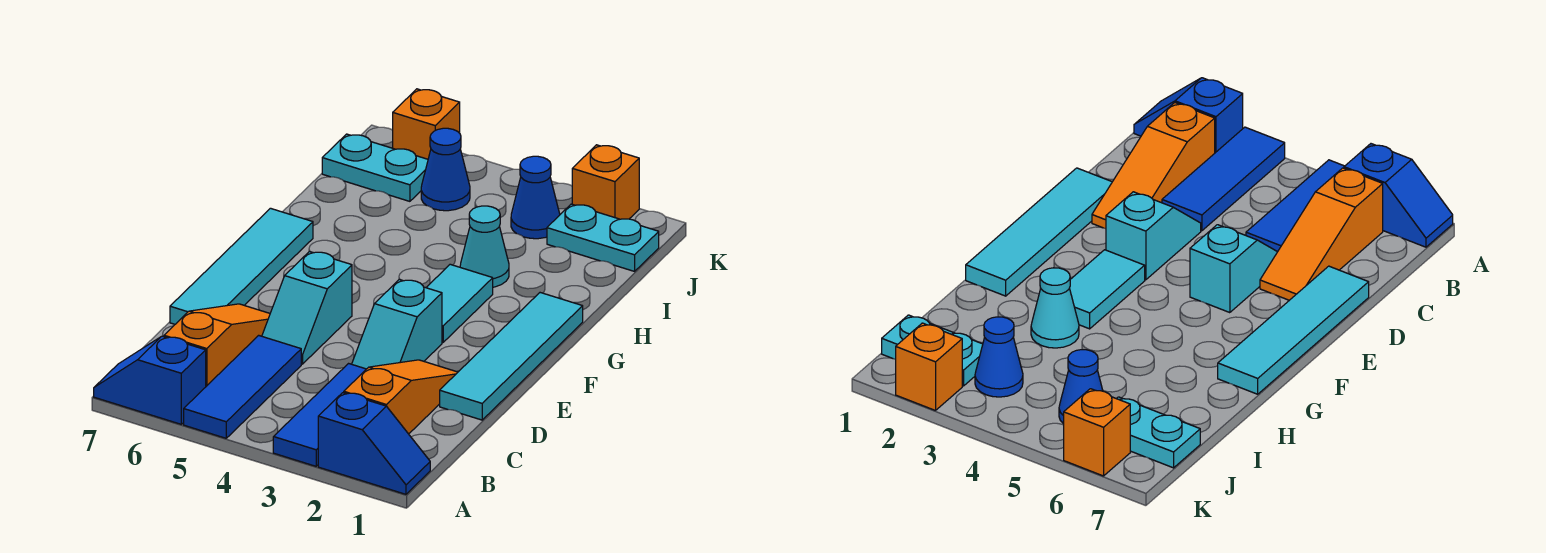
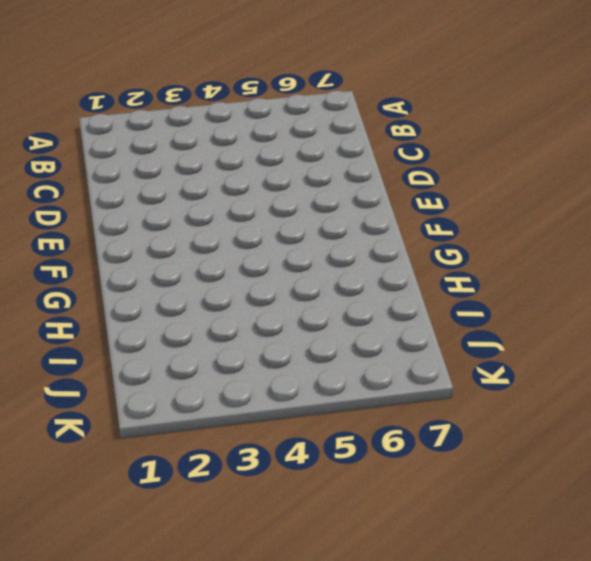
none -> blue slope A1:A2 level 1 top 2
none -> blue tile A3:C3 level 1
none -> blue tile A5:C5 level 1

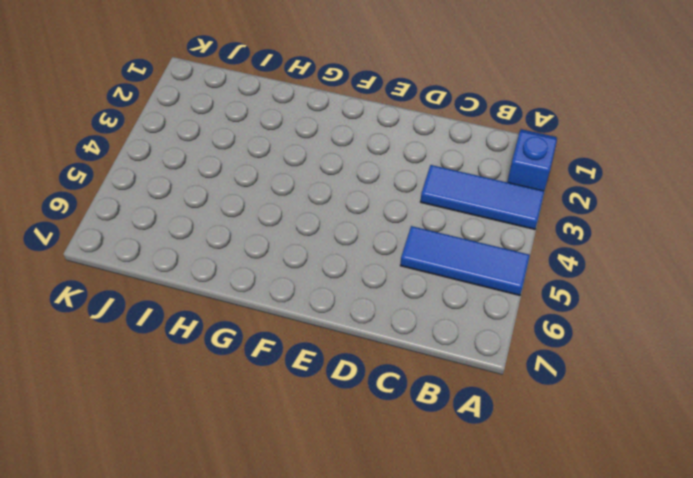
none -> blue slope A6:A7 level 1 top 6
none -> orange slope B2:D2 level 1 top B
none -> orange slope B6:D6 level 1 top B

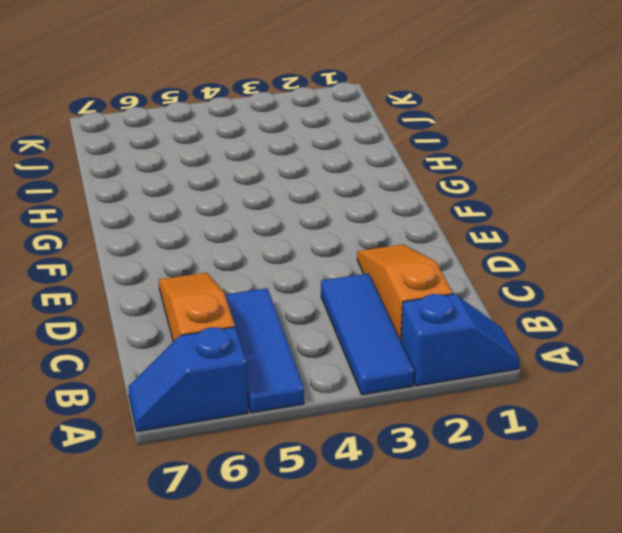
none -> cyan tile D1:G1 level 1
none -> cyan slope D3:E3 level 1 top E
none -> cyan slope D5:E5 level 1 top E

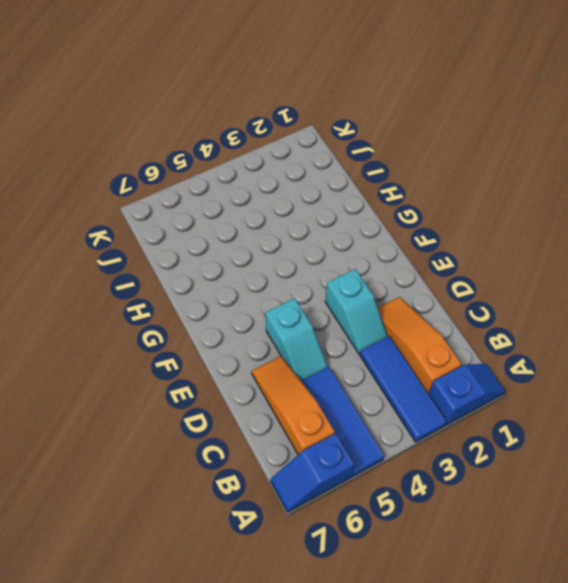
none -> cyan tile D1:G1 level 1
none -> cyan tile D7:G7 level 1
none -> cyan tile F3:G3 level 1

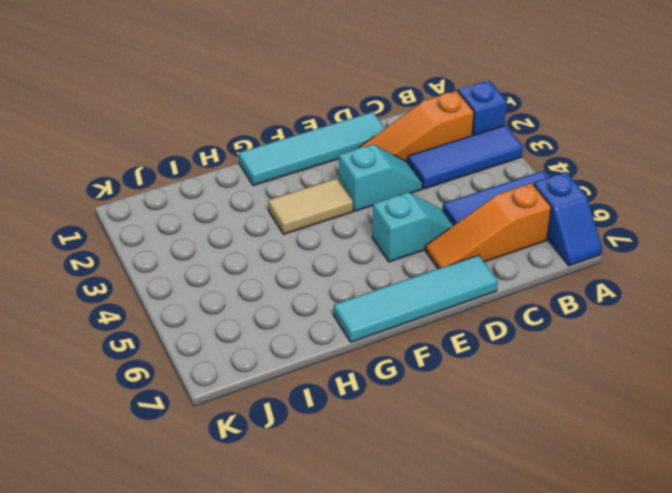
tan tile F3:G3 level 1 -> cyan tile F3:G3 level 1
none -> cyan cone H3 level 1
none -> cyan plate J1:J2 level 1
none -> blue cone J3 level 1

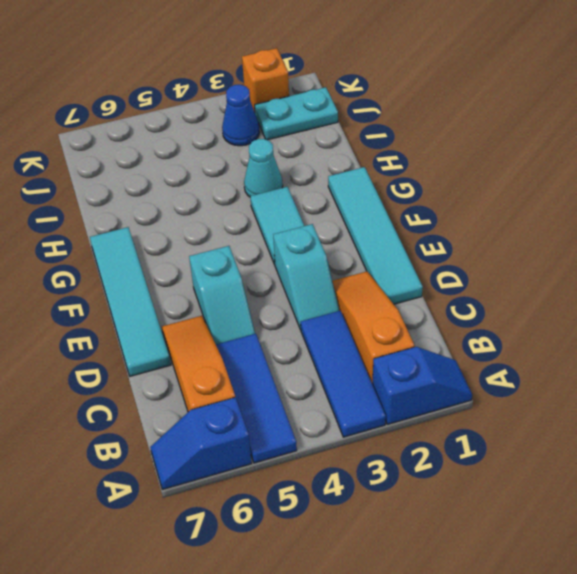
none -> blue cone J5 level 1
none -> cyan plate J6:J7 level 1
none -> orange brick K6 level 1

